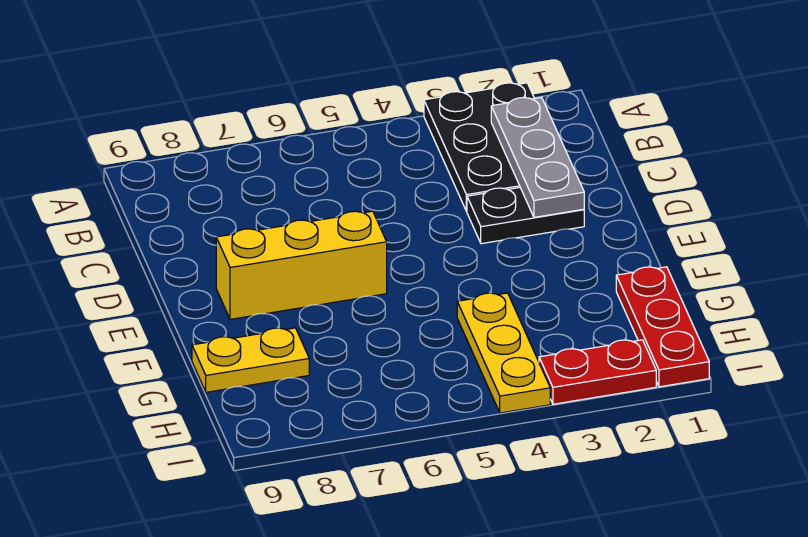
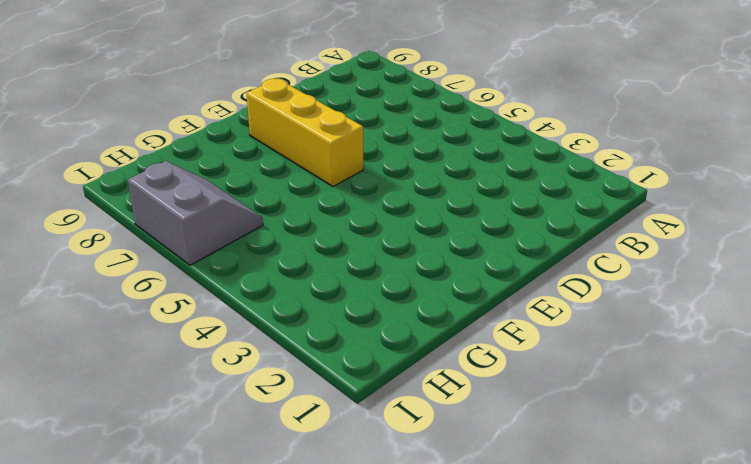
grey slope H6:I7 level 1 top I -> none
none -> black plate A2:C3 level 1
none -> black plate D2:D3 level 1

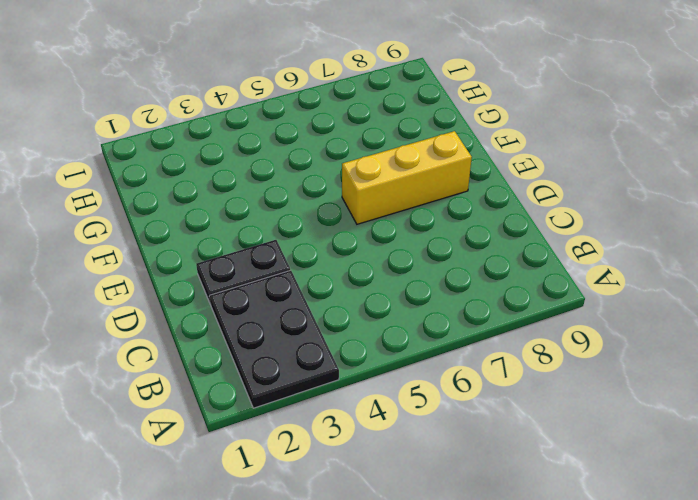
none -> red plate G1:I1 level 1
none -> yellow plate G4:I4 level 1

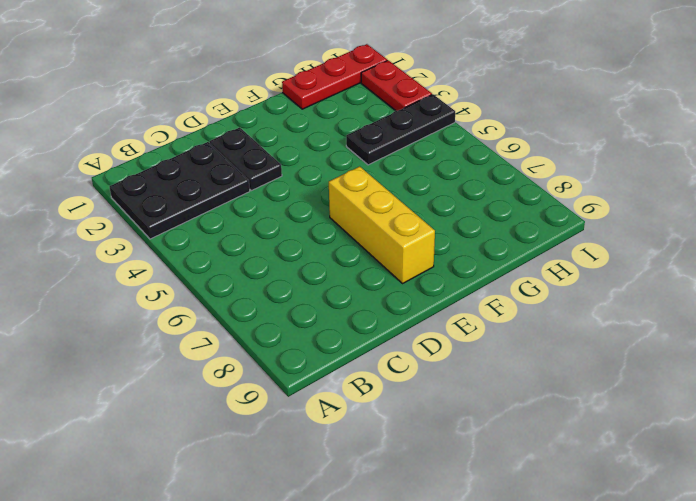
black plate G4:I4 level 1 -> yellow plate G4:I4 level 1
none -> yellow plate G8:G9 level 1
none -> grey plate B2:D2 level 2

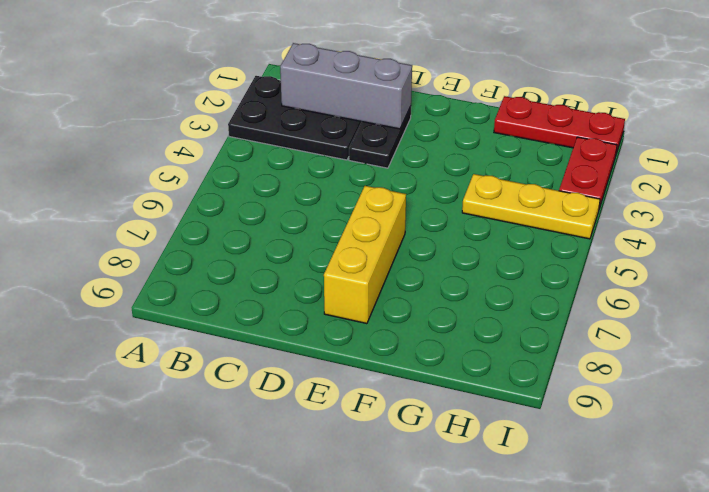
grey brick B2:D2 level 2 -> grey plate B2:D2 level 2
none -> yellow plate G8:G9 level 1

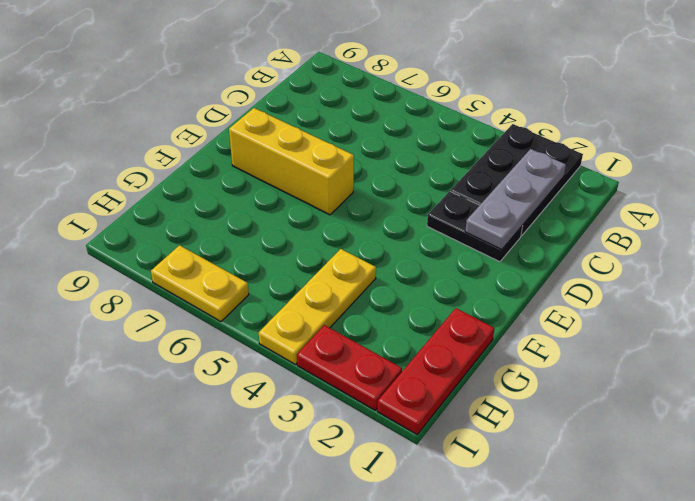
yellow plate I6:I7 level 1 -> yellow plate G8:G9 level 1

